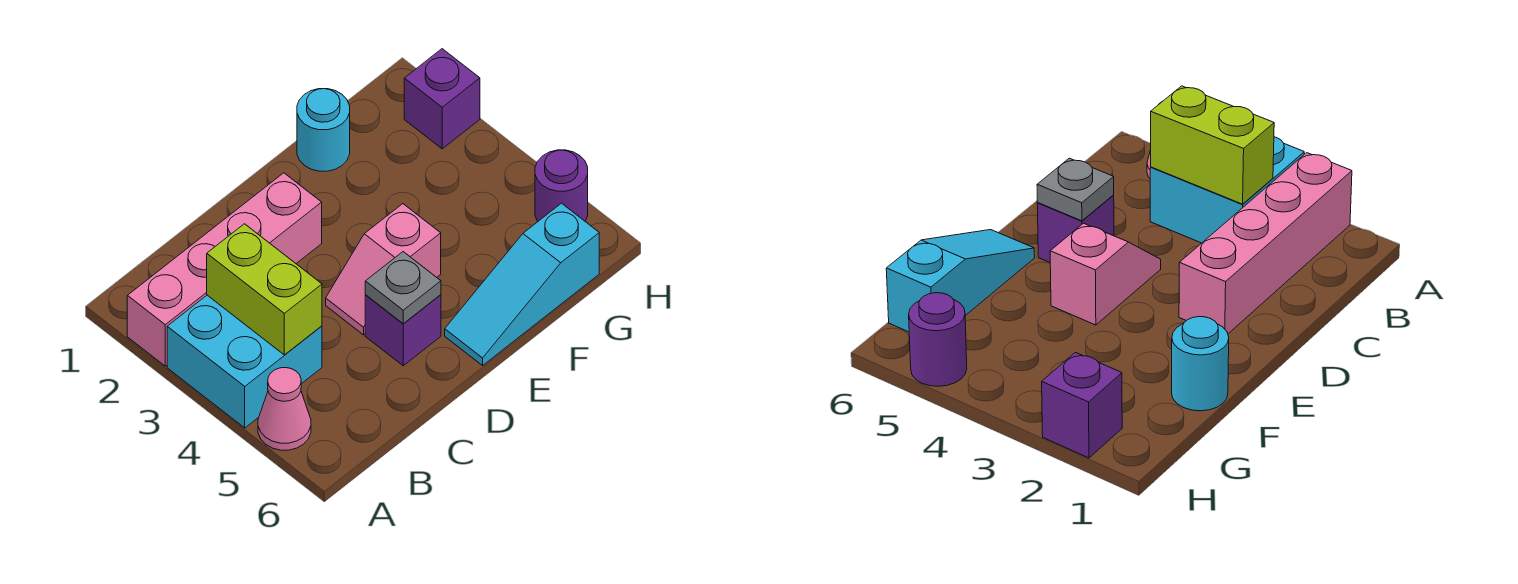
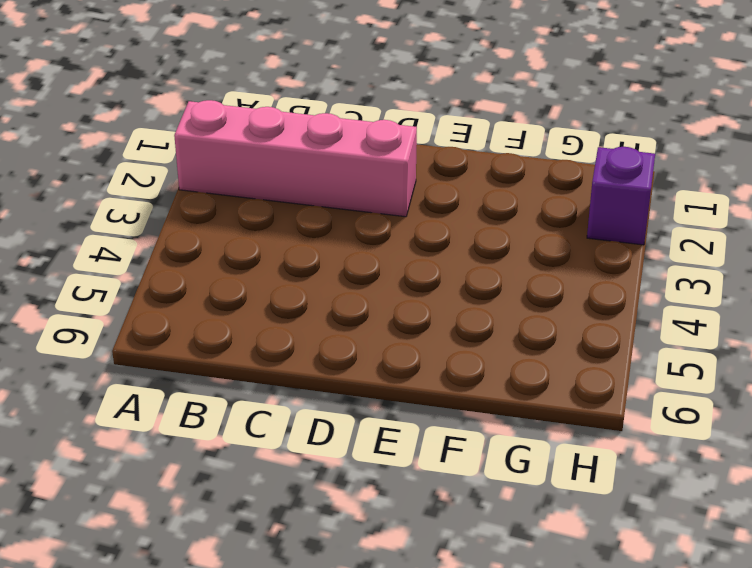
none -> cyan brick A3:B4 level 1
none -> pink cone A5 level 1

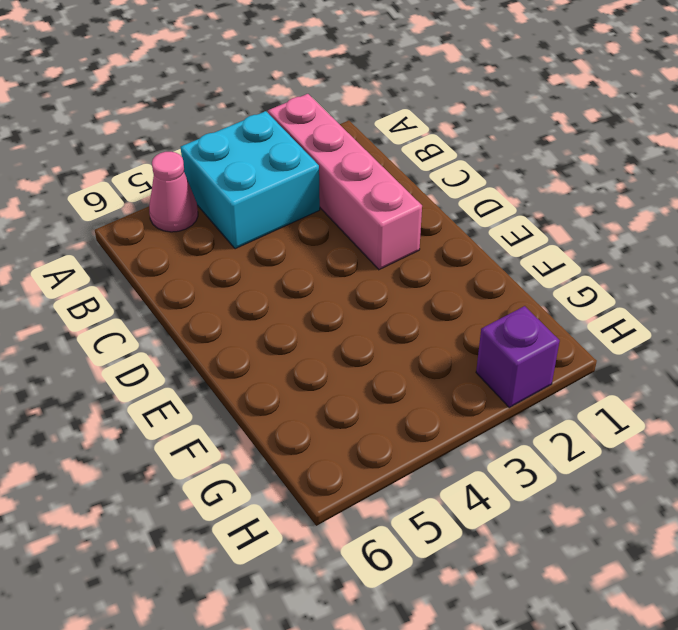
none -> pink slope D4:E4 level 1 top E
none -> purple brick D5 level 1

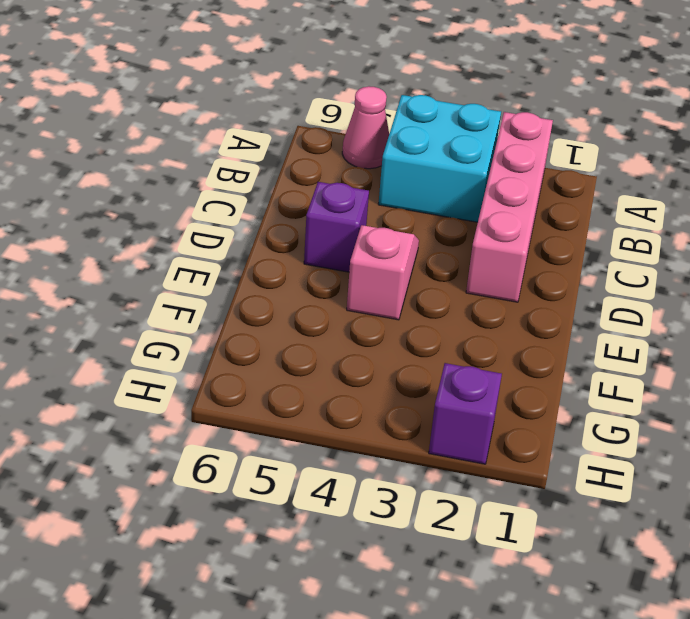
none -> cyan slope E6:G6 level 1 top G
none -> cyan round brick F1 level 1

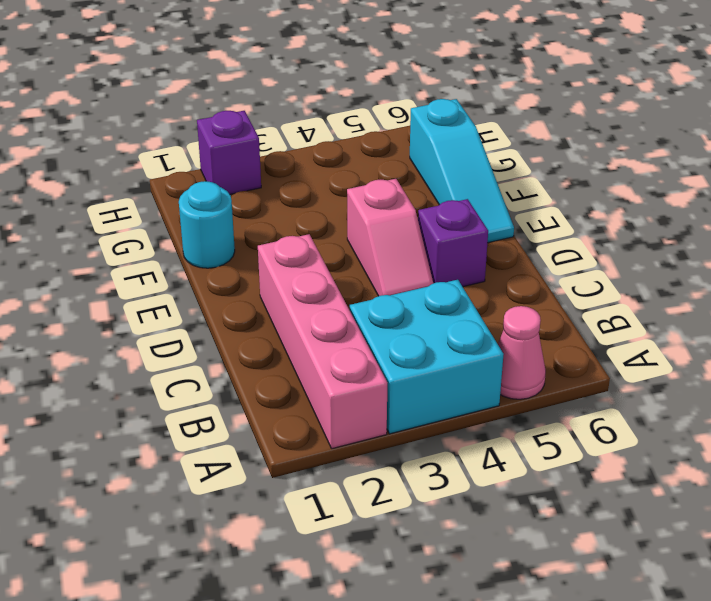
none -> purple round brick H5 level 1
none -> lime brick B3:B4 level 2

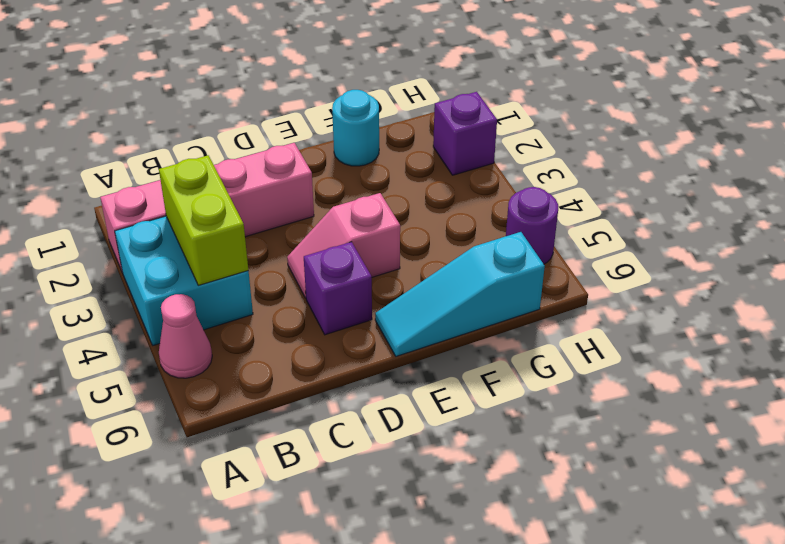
none -> grey plate D5 level 2

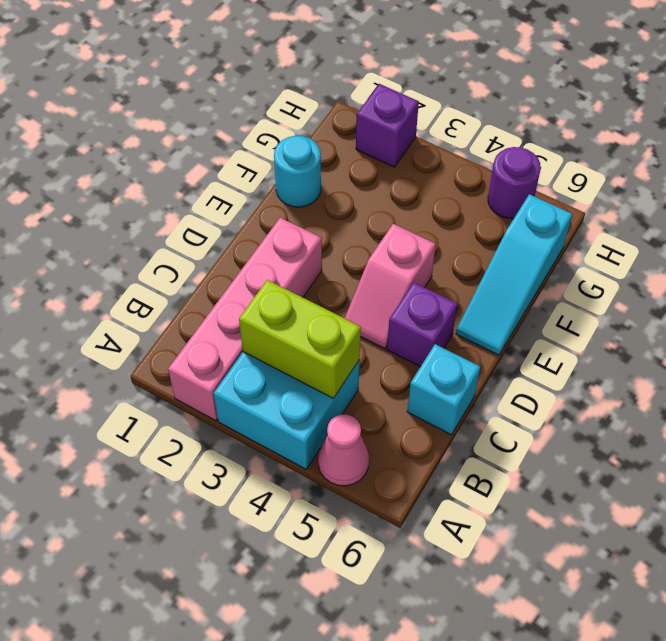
cyan brick C6 level 1 -> none
none -> grey plate D5 level 2

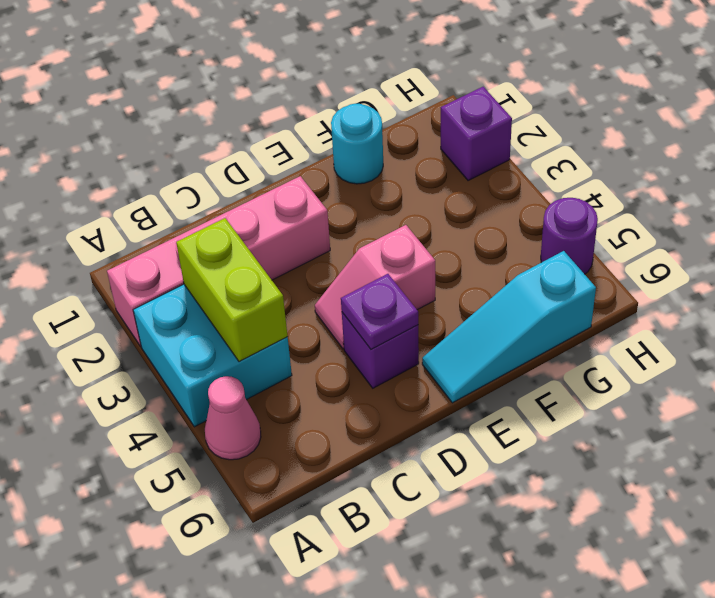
purple plate D5 level 2 -> grey plate D5 level 2

